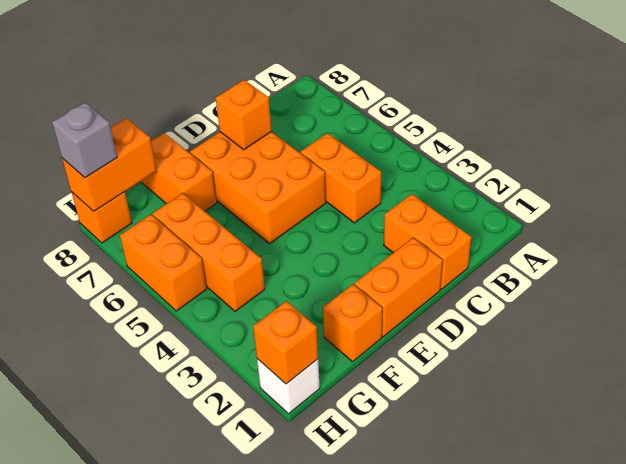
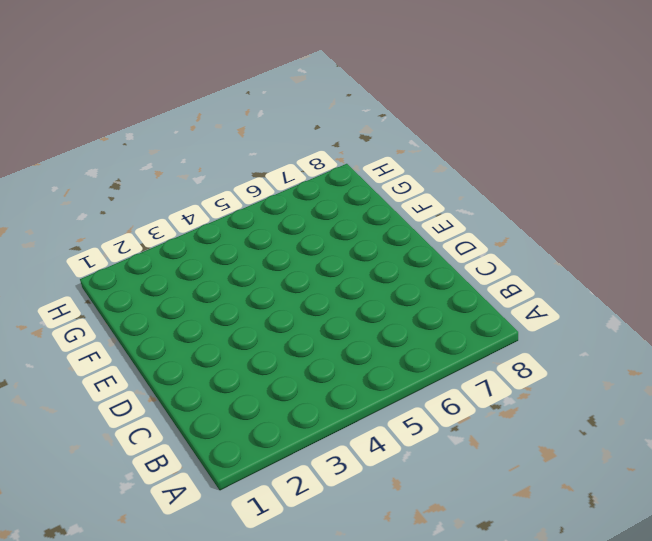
none -> orange brick C1:C2 level 1
none -> orange brick C4:C5 level 1
none -> orange brick D1:E1 level 1

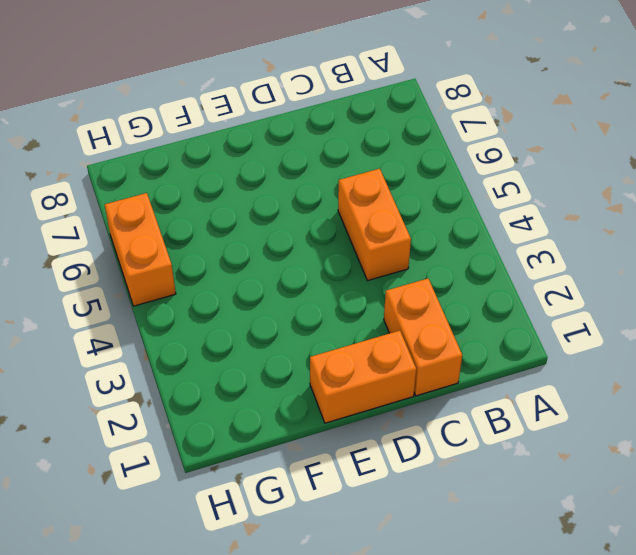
none -> orange brick D5:E7 level 1
none -> orange brick F1 level 1
none -> orange brick F7:F8 level 1

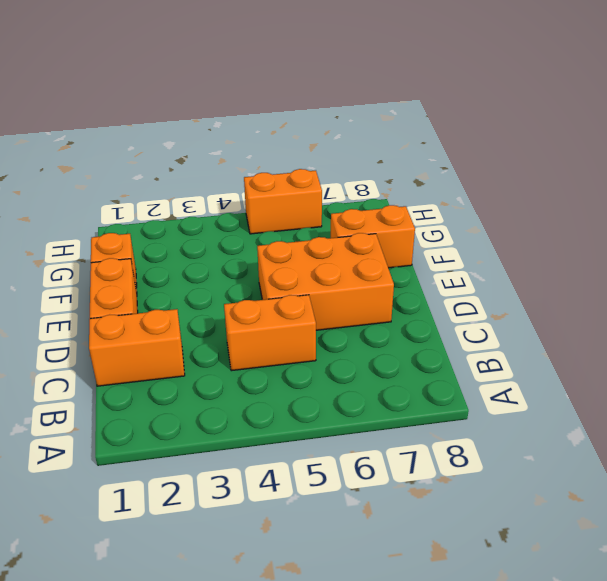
none -> orange brick G4:G6 level 1
none -> white brick H1 level 1
none -> orange brick H8 level 1

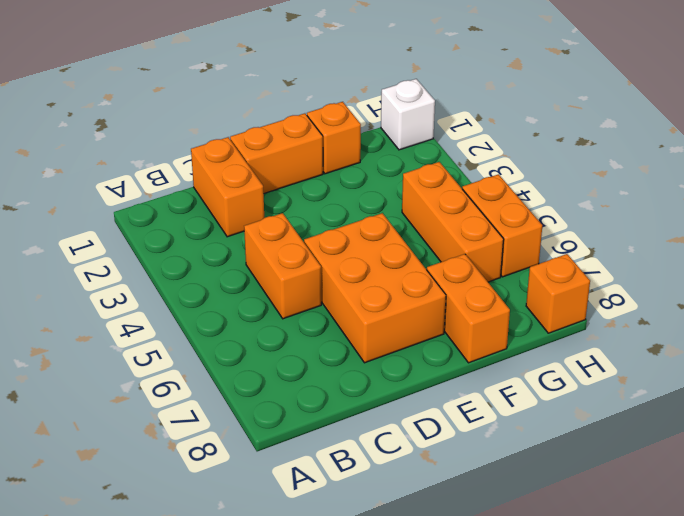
none -> orange brick D7 level 2
none -> orange brick G8:H8 level 2
none -> orange brick H1 level 2

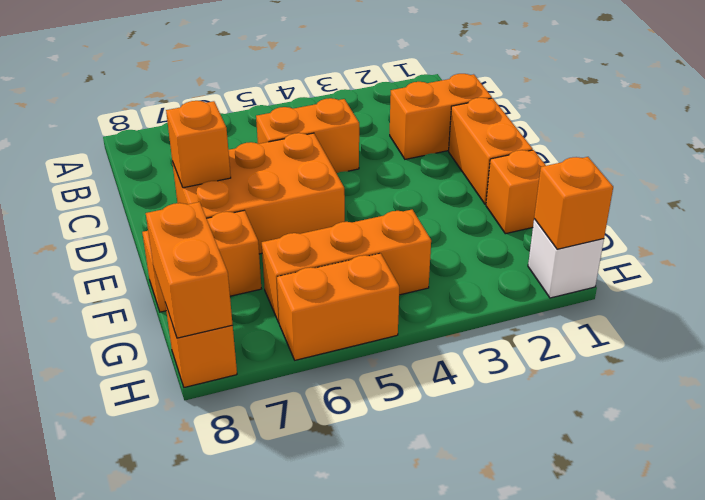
none -> grey brick H8 level 3

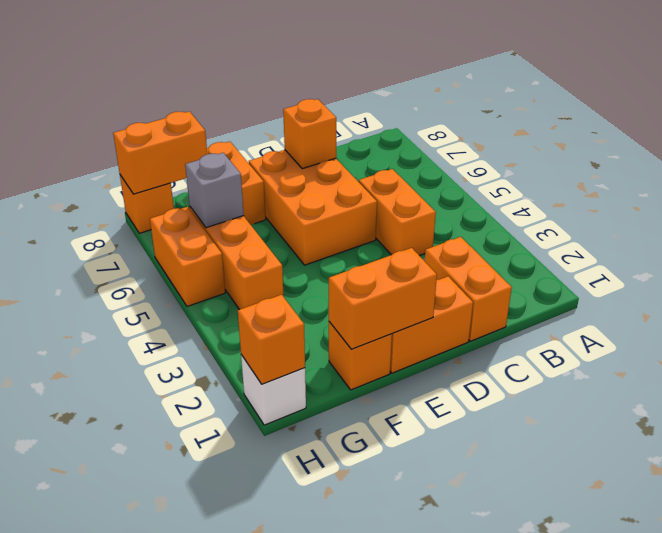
orange brick E1:F1 level 2 -> none
grey brick G6 level 2 -> grey brick H8 level 3

